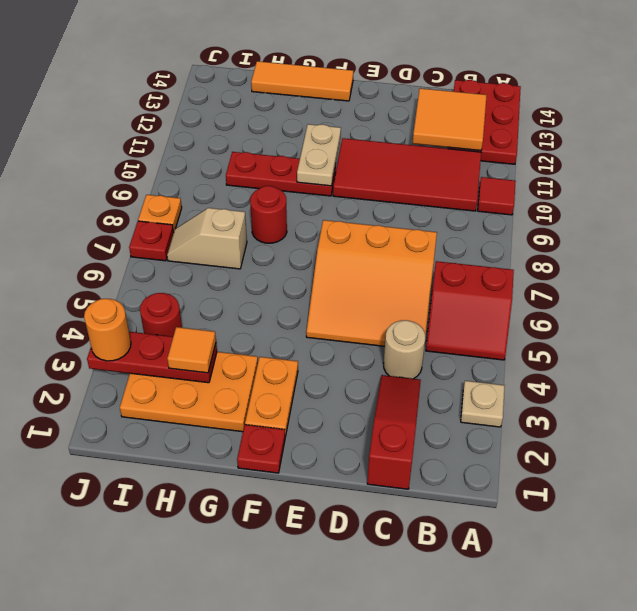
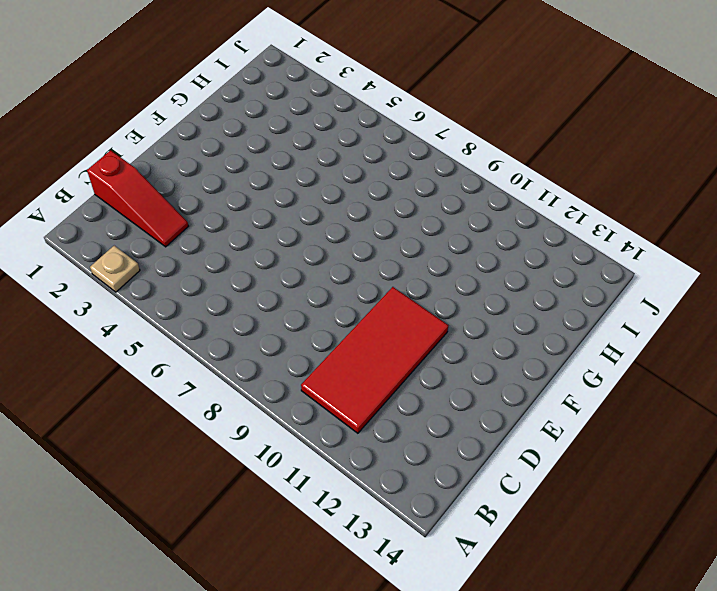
none -> red slope A5:B6 level 1 top 6
none -> red tile A10 level 1
none -> red plate A12:B14 level 1

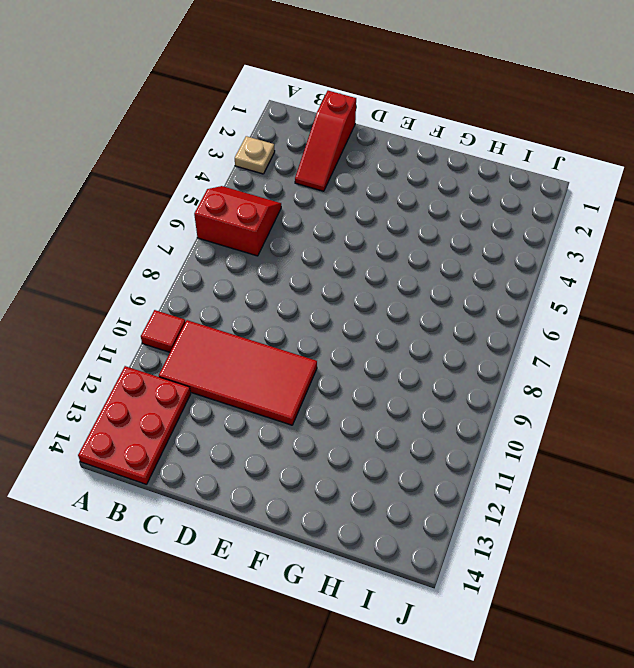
none -> tan round brick C4 level 1
none -> orange slope C5:E7 level 1 top 7
none -> red plate F1 level 1

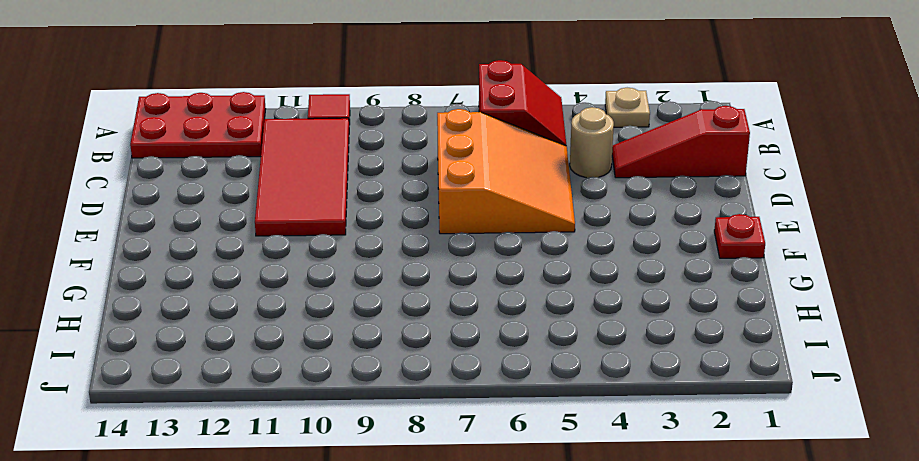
none -> orange plate F2:F3 level 1
none -> red plate F10:H10 level 1
none -> orange tile F14:H14 level 1

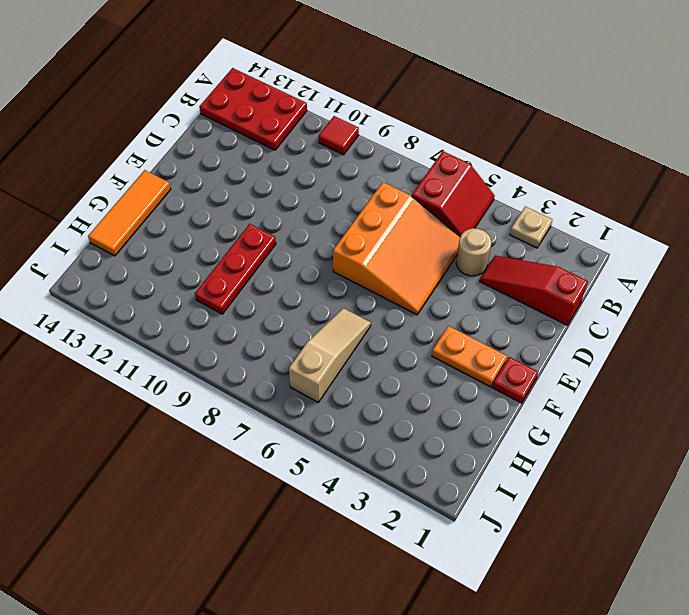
tan slope G6:I6 level 1 top I -> none
none -> red tile B10:E11 level 1
none -> orange plate G2:I3 level 1
none -> red round brick G8 level 1

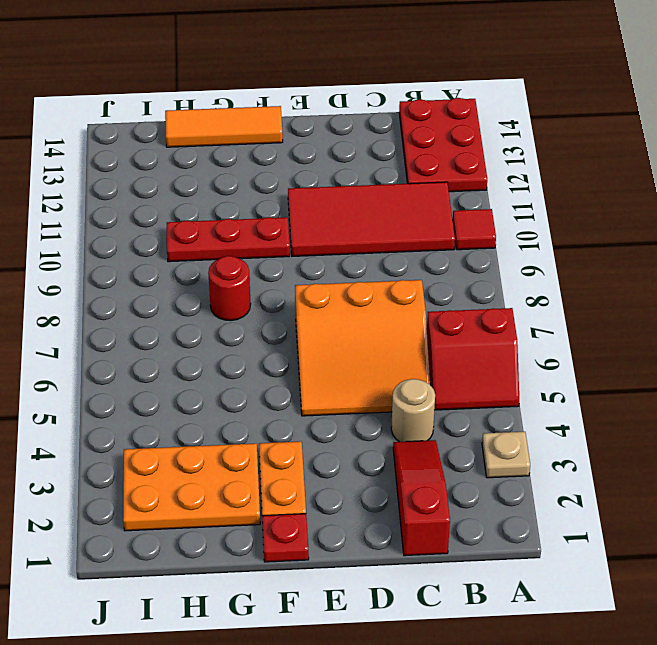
none -> tan slope H7:I7 level 1 top H
none -> red round brick I4 level 1
none -> red plate J7 level 1

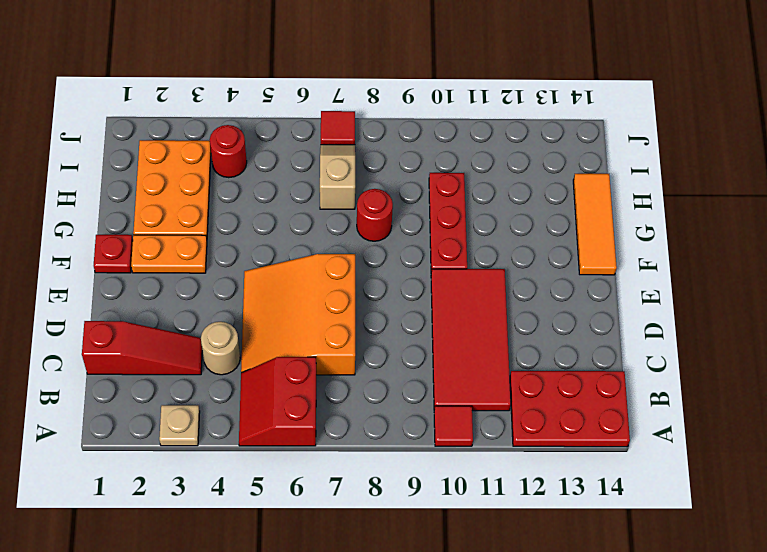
red tile J7 level 1 -> red plate J7 level 1
none -> orange plate J8 level 1
none -> orange tile B12:C13 level 2
none -> tan plate F10:F11 level 2

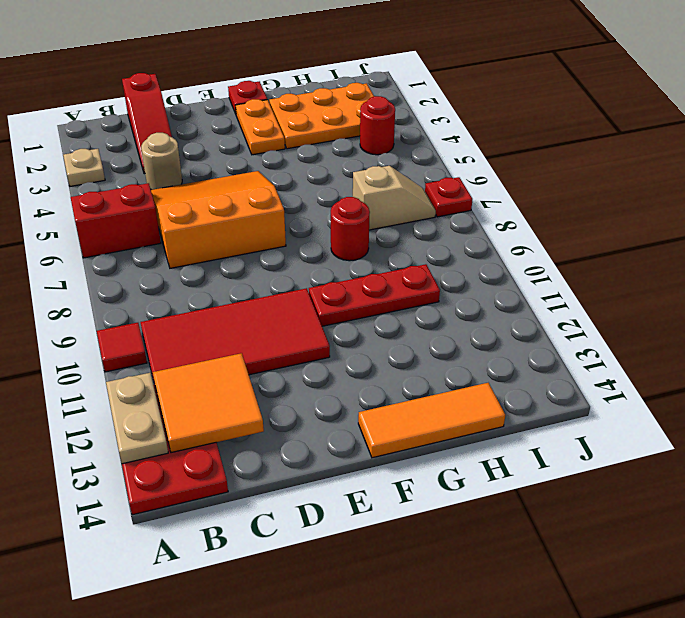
tan plate A12:A13 level 2 -> tan plate F10:F11 level 2
none -> orange plate J8 level 1
none -> red plate H3:J3 level 2
none -> orange tile H3 level 3

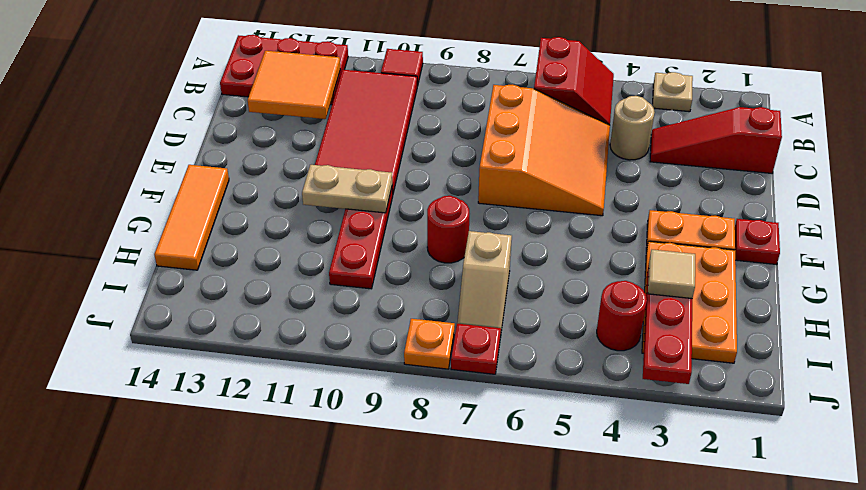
tan tile H3 level 3 -> orange tile H3 level 3
none -> orange round brick J3 level 3

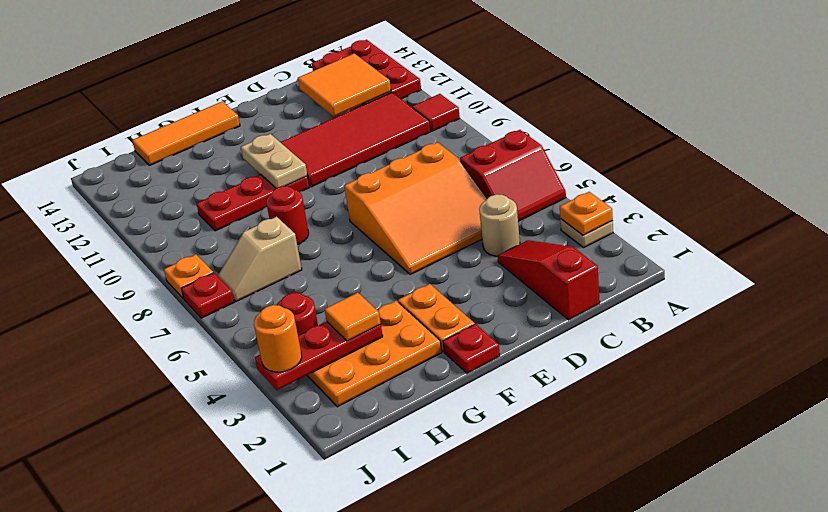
orange plate A3 level 2 -> none

